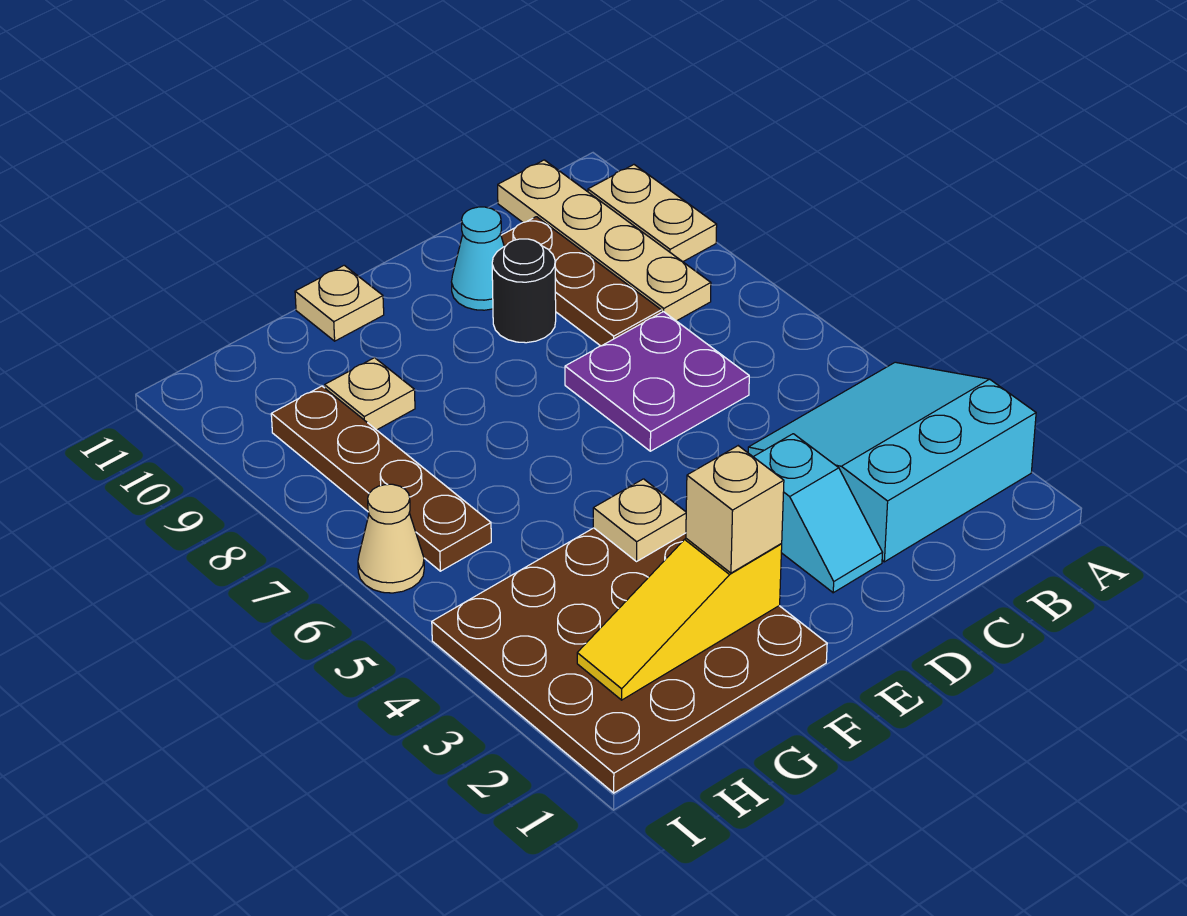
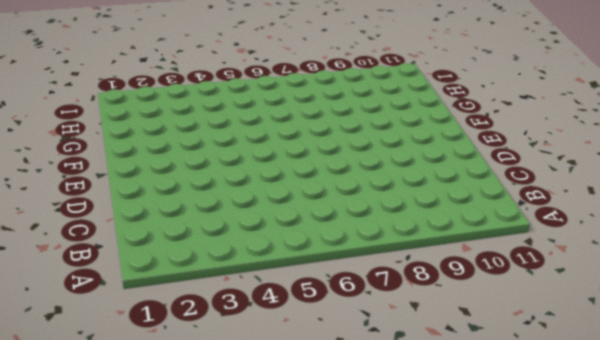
none -> cyan slope A2:C4 level 1 top 2
none -> tan plate A9:A10 level 1
none -> tan plate B8:B11 level 1

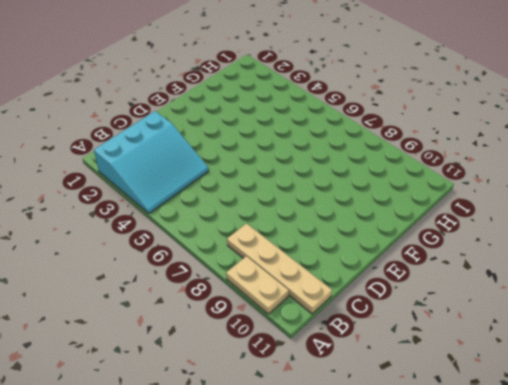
none -> purple plate C6:D7 level 1
none -> brown plate C8:C10 level 1
none -> cyan slope D2:D3 level 1 top 3

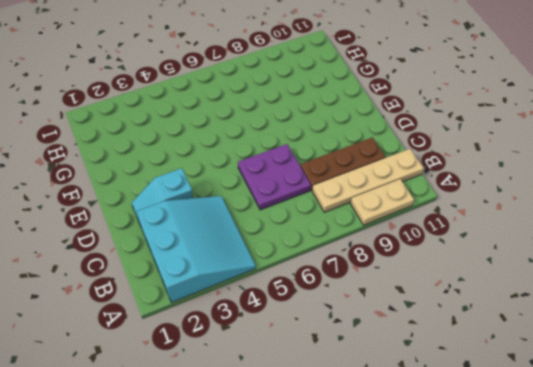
none -> black round brick D9 level 1
none -> cyan cone D10 level 1
none -> brown plate F1:I4 level 1

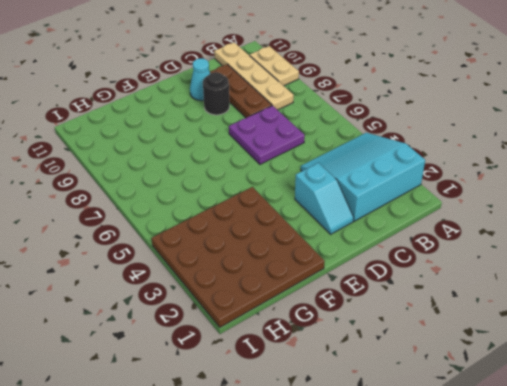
none -> tan plate F11 level 1
none -> tan plate G9 level 1
none -> brown plate H6:H9 level 1

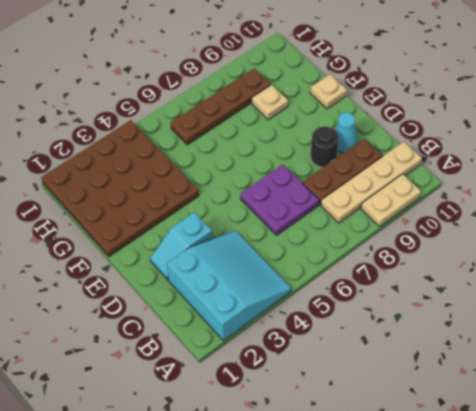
none -> tan cone I6 level 1
none -> yellow slope F2:H2 level 2 top F
none -> tan plate F4 level 2

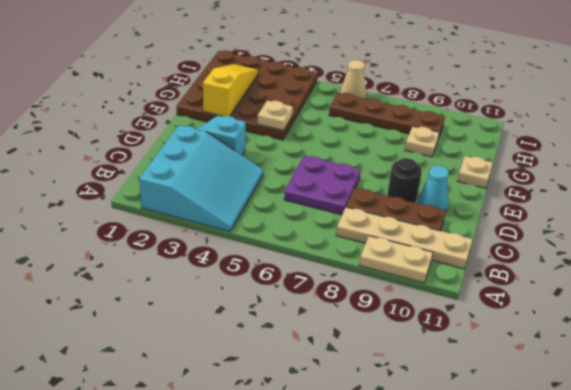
none -> tan brick F2 level 3

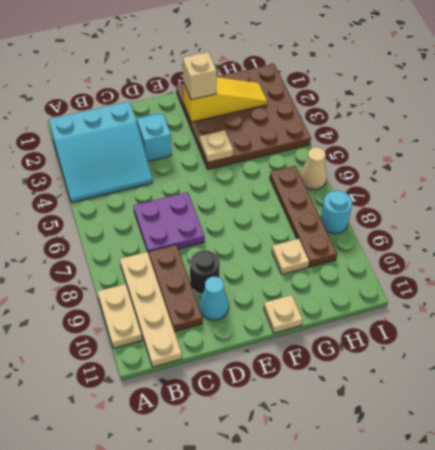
cyan round brick I8 level 1 -> none

